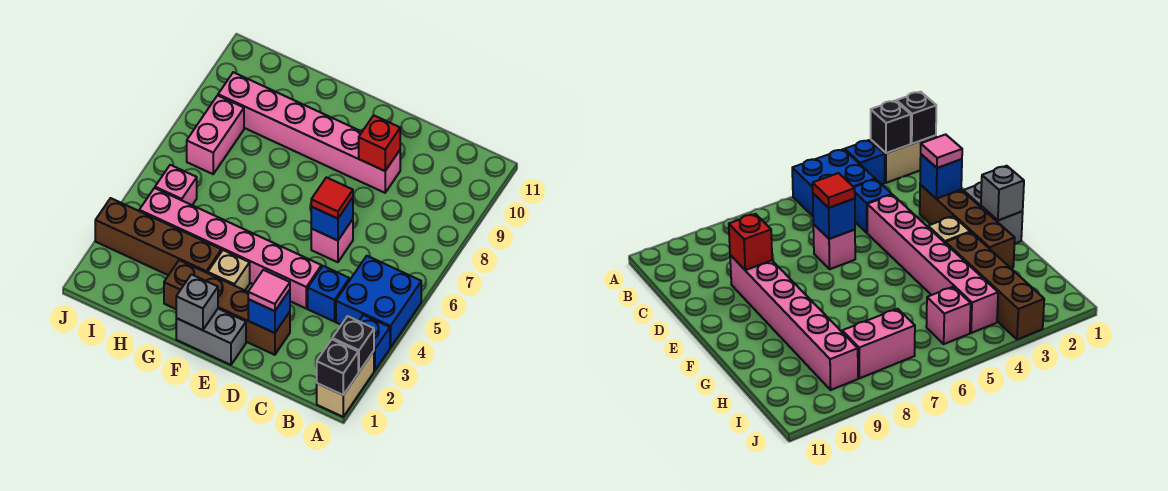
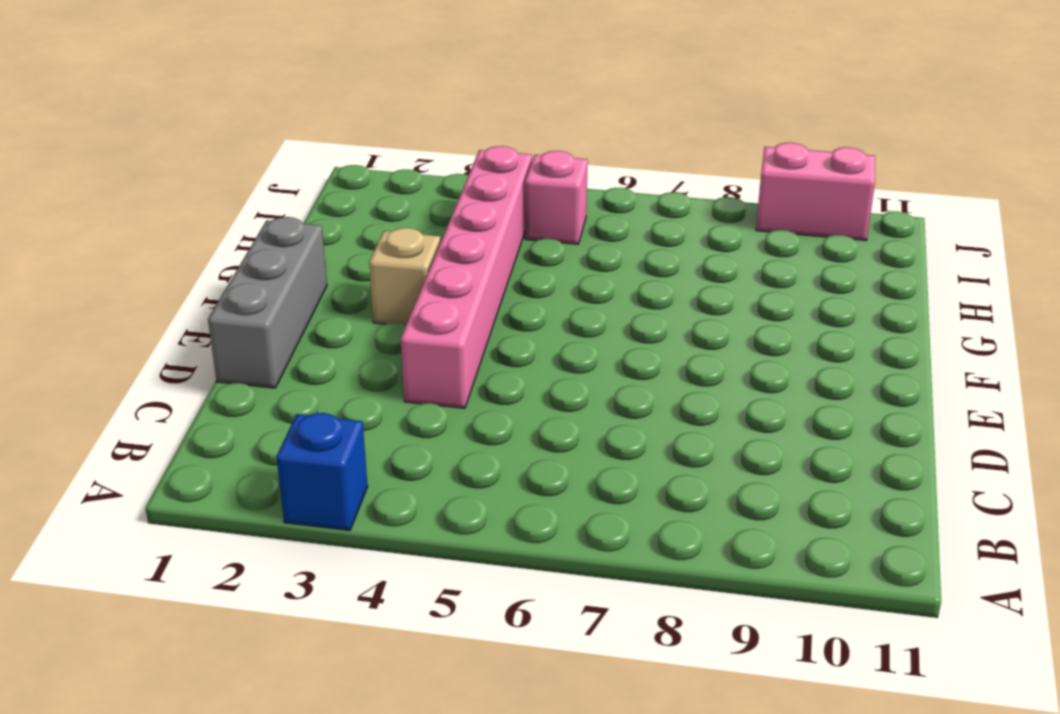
grey brick D1:F1 level 1 -> grey brick E1:F1 level 1
pink brick J9:J10 level 1 -> pink brick I7:I8 level 1
none -> tan brick A1:A2 level 1
none -> blue brick A4:B5 level 1
none -> blue brick C4 level 1

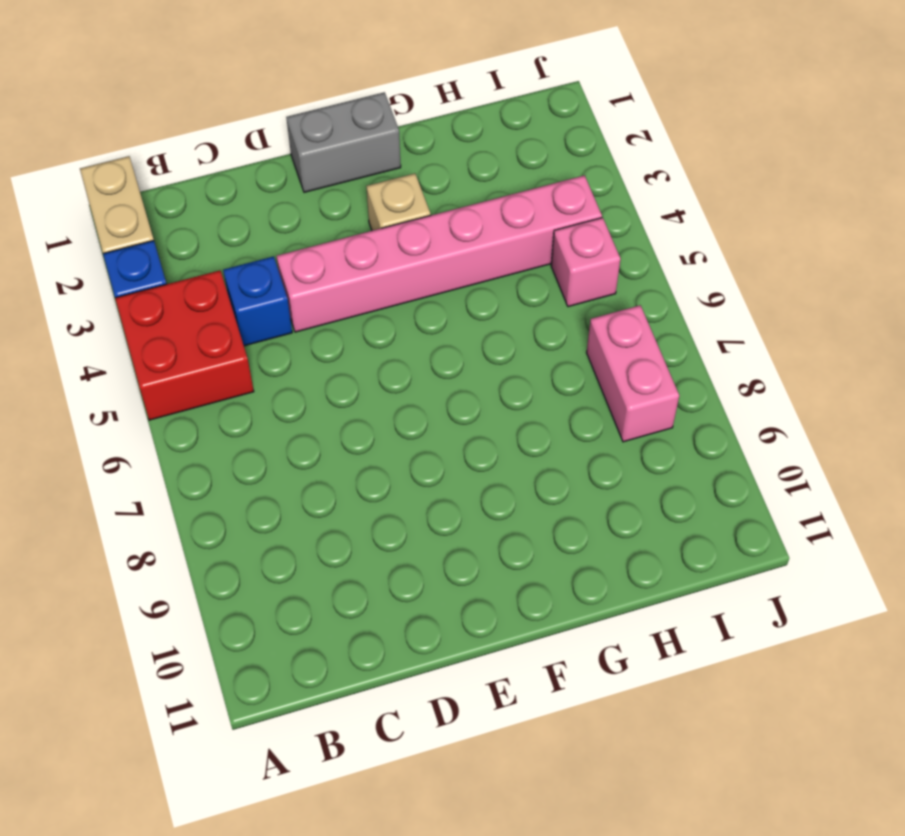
red brick A4:B5 level 1 -> blue brick A4:B5 level 1
none -> brown brick D2:G2 level 1
none -> pink brick D6 level 1
none -> pink brick D9:I9 level 1

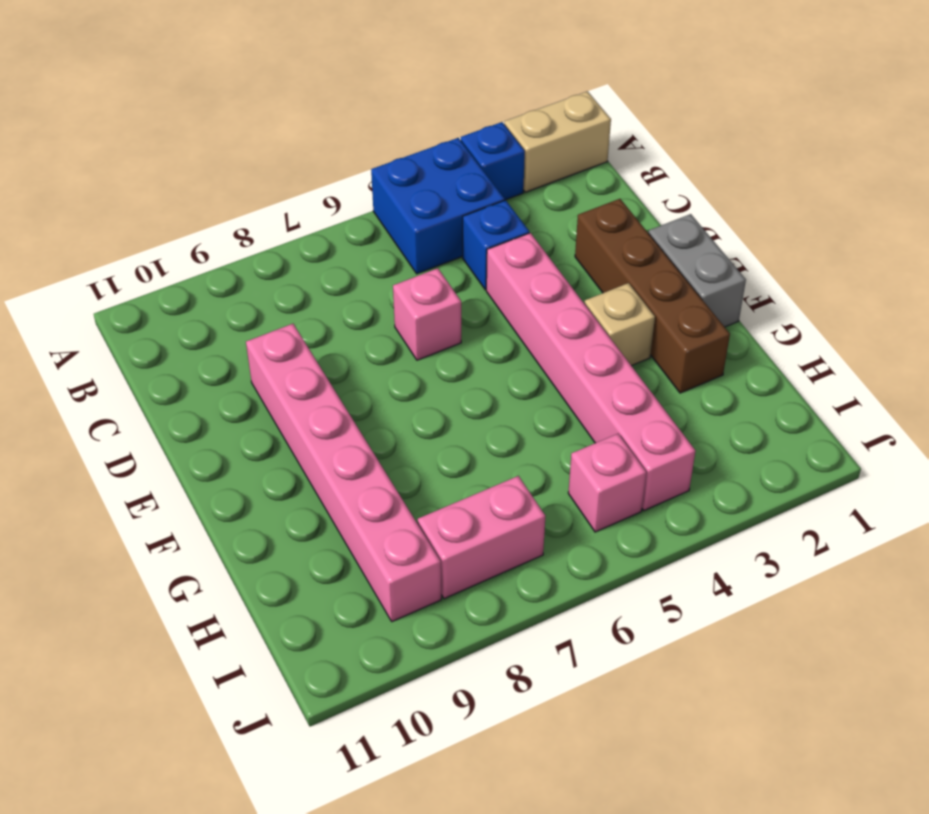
none -> brown brick G3:J3 level 1
none -> black brick A1 level 2
none -> black brick A2 level 2

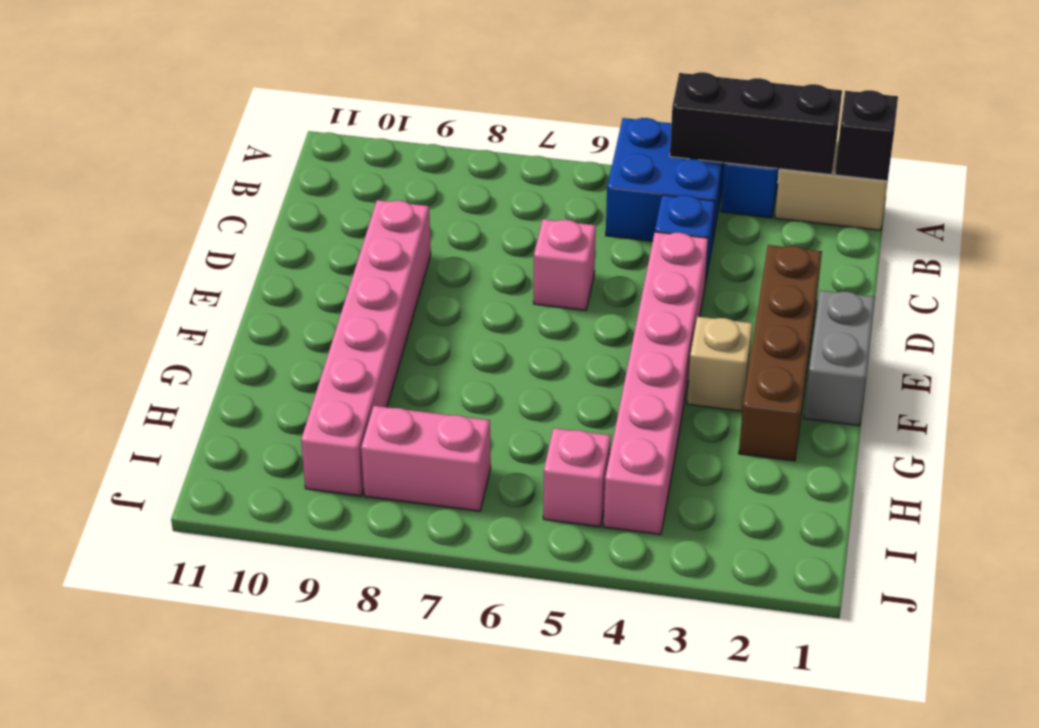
black brick A2:A4 level 2 -> black brick A2 level 2
none -> brown brick G3:J3 level 1
none -> blue brick D2 level 2
none -> blue brick D6 level 2

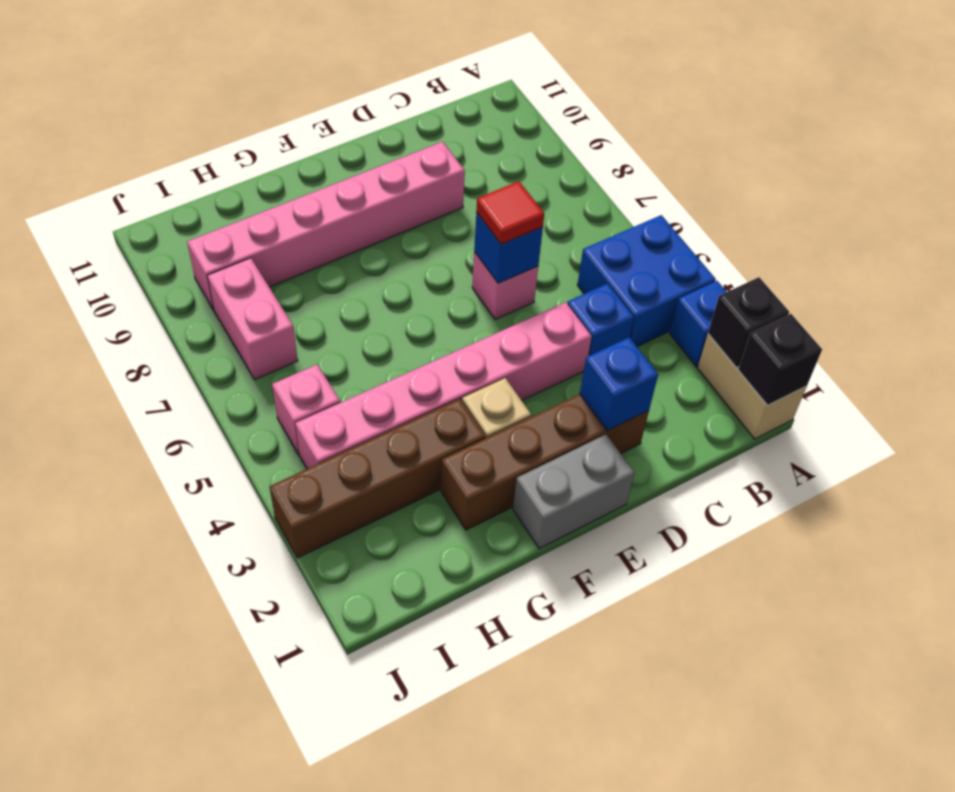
none -> red brick D9 level 2
none -> grey brick F1 level 2
none -> pink tile D2 level 3

